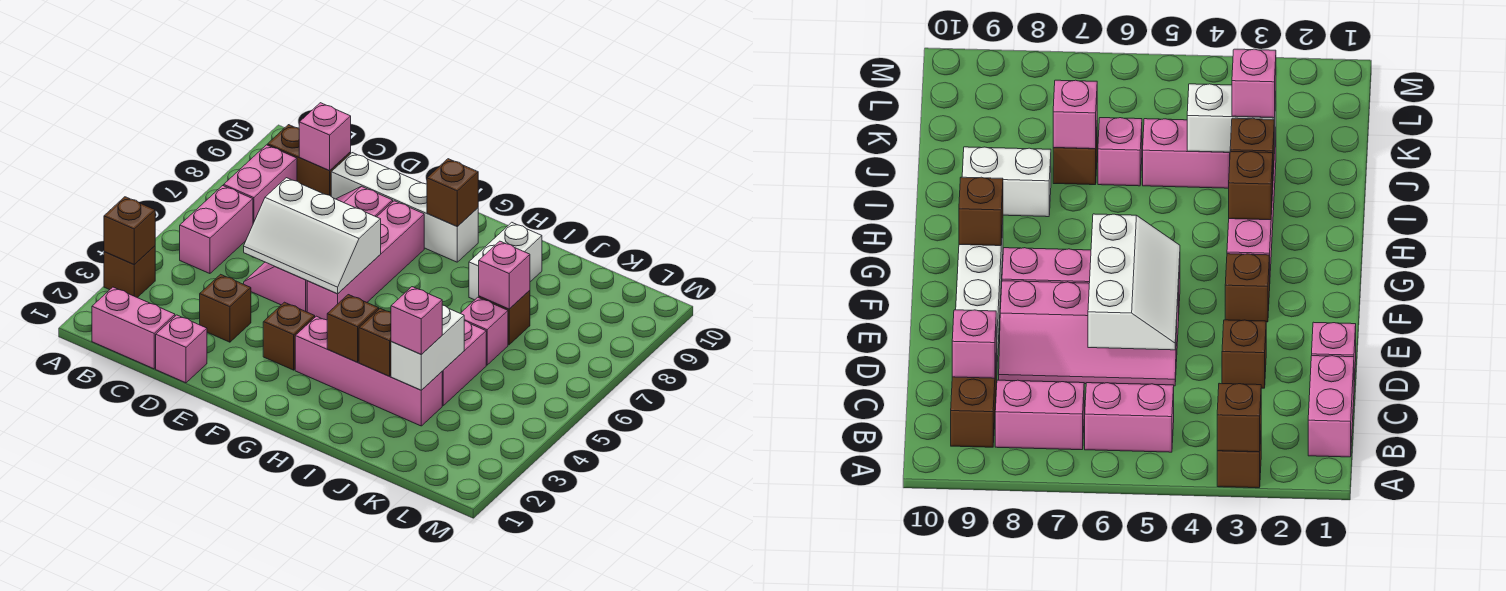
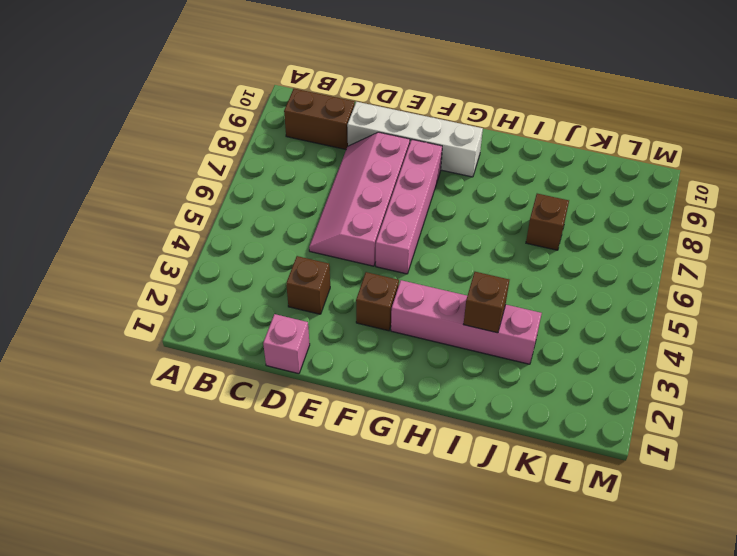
none -> brown brick A3 level 1
none -> pink brick B1:C1 level 1
none -> pink brick B5:B6 level 1

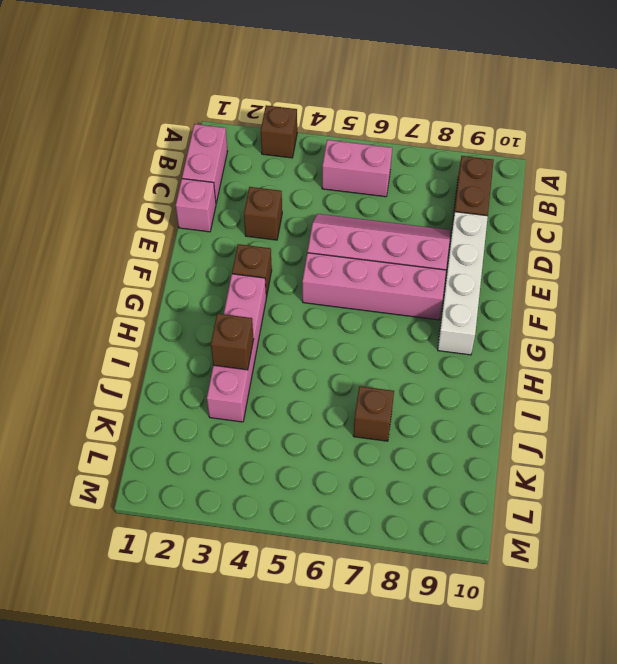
none -> pink brick B7:B8 level 1
none -> white brick I8:I9 level 1
none -> pink brick J4:J5 level 1

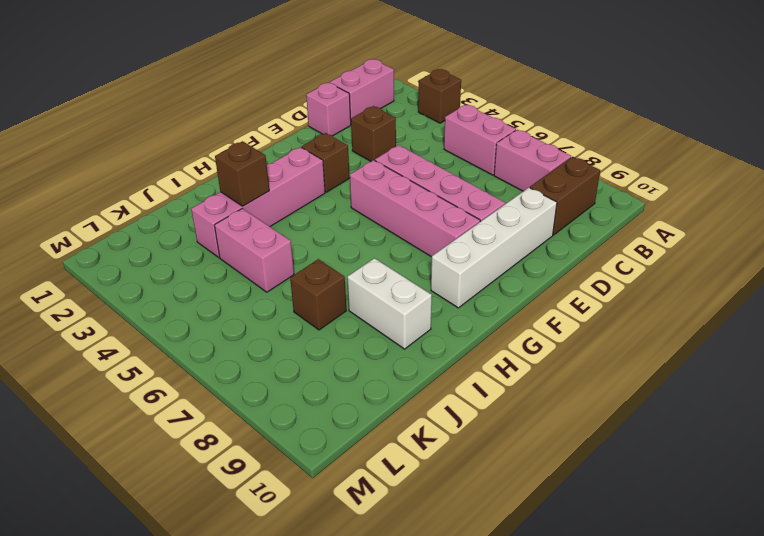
none -> pink brick J6 level 1
none -> brown brick A3 level 2
none -> pink brick C9 level 2

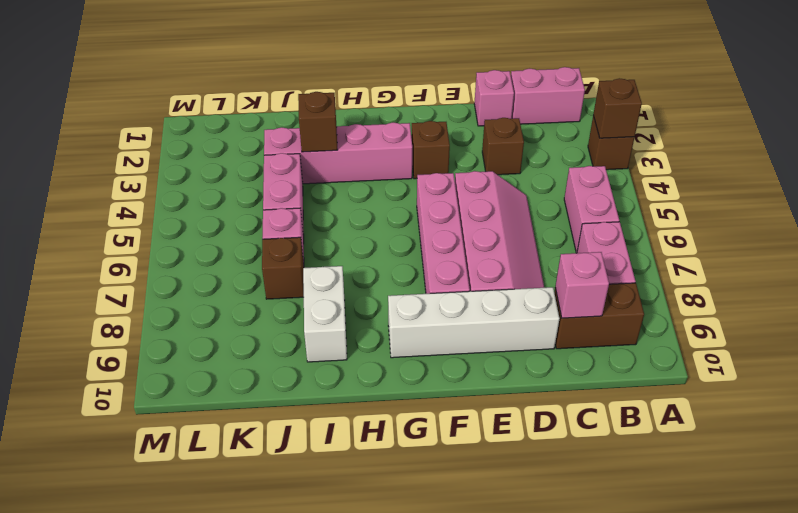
none -> white slope D5:F6 level 2 top 6
none -> brown brick G9 level 2
none -> brown brick H3 level 2

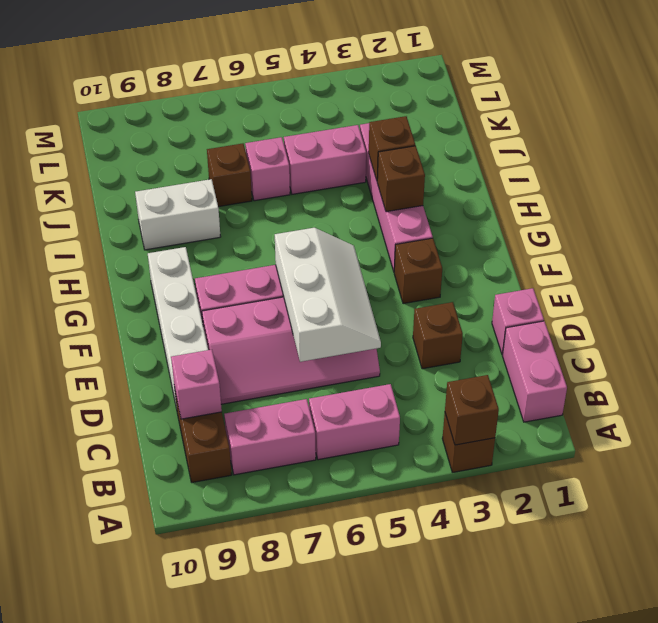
none -> brown brick G9 level 2
none -> white brick J3:J4 level 2
none -> pink brick J7 level 2

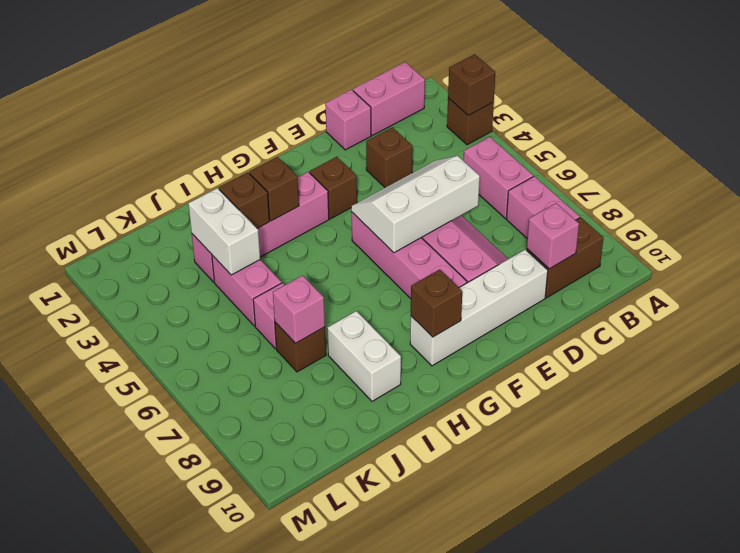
none -> pink brick J3 level 3

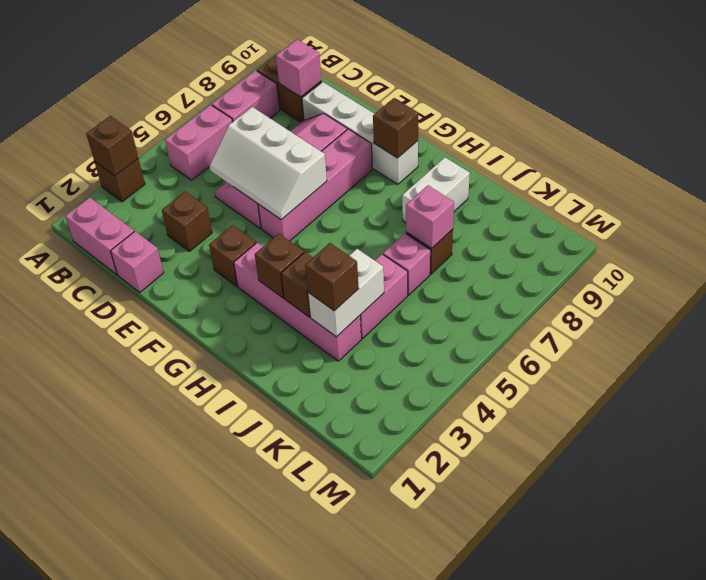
brown brick J3 level 3 -> pink brick J3 level 3

